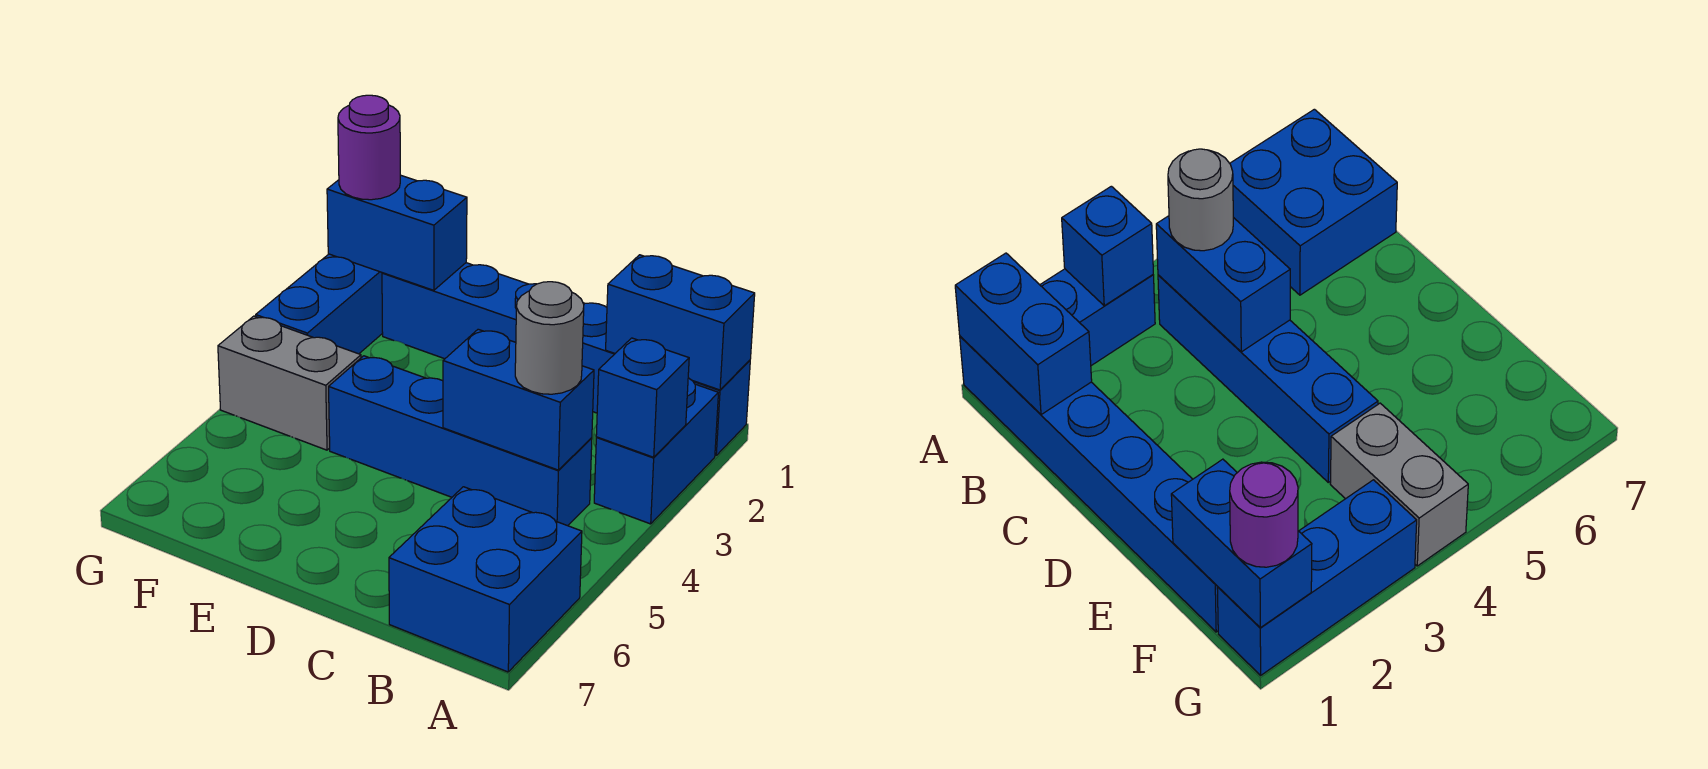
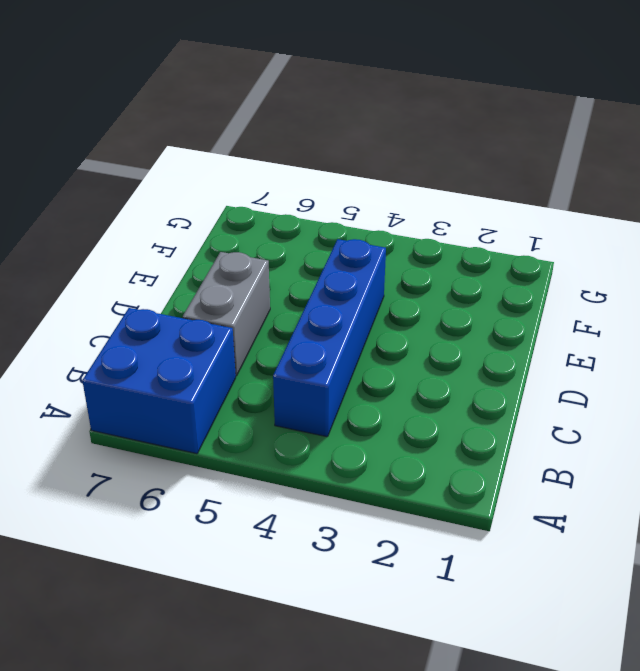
grey brick C6:D6 level 1 -> grey brick F4:G4 level 1
none -> blue brick A1:F1 level 1
none -> blue brick A2:A3 level 1
none -> blue brick G1:G3 level 1

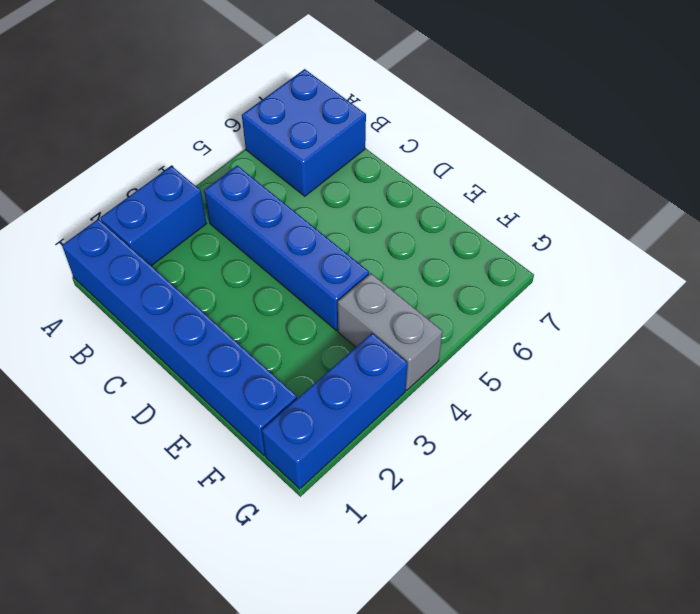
none -> blue brick A1:B1 level 2
none -> blue brick A3 level 2
none -> blue brick B4:C4 level 2

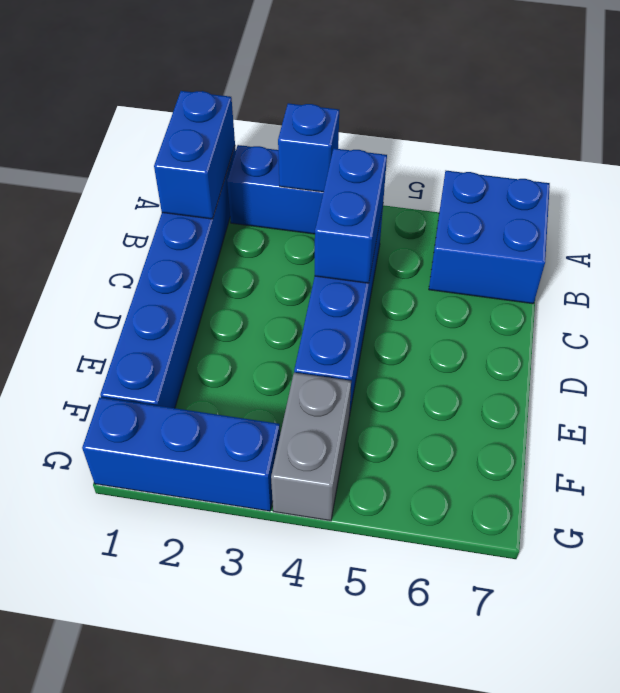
none -> blue brick F1:G1 level 2
none -> grey round brick B4 level 3
none -> purple round brick G1 level 3

